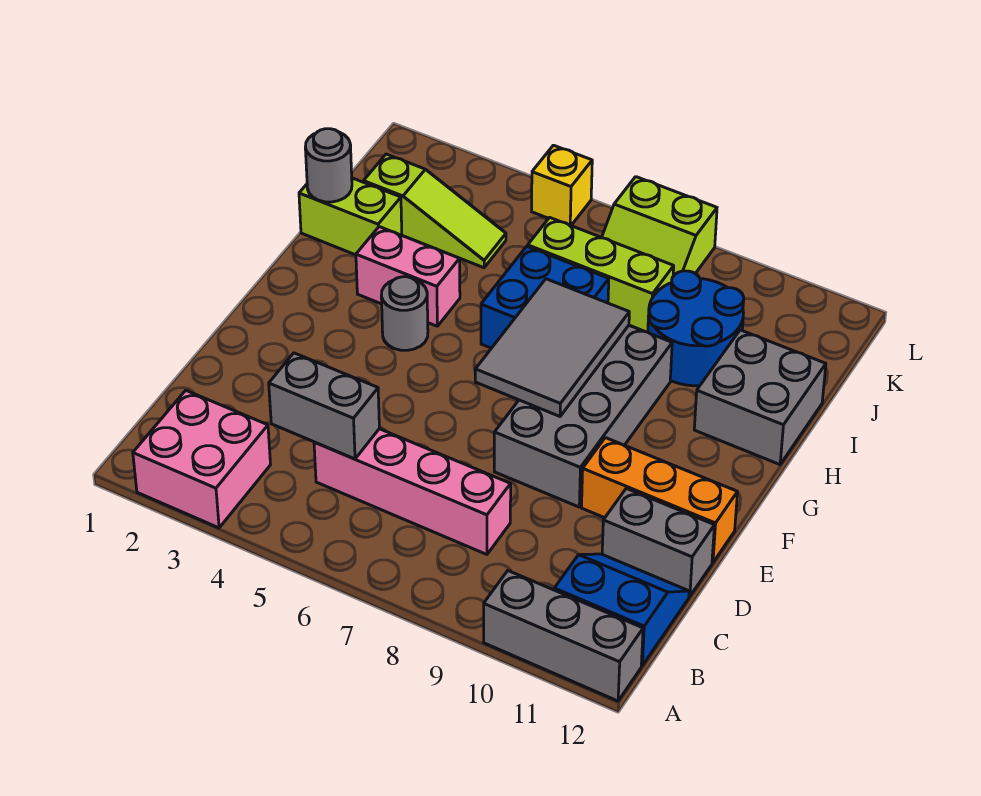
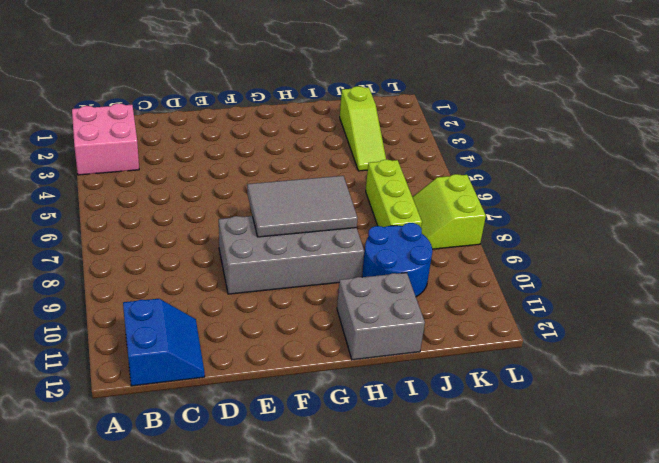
none -> grey brick A10:A12 level 1
none -> pink brick C5:C8 level 1
none -> grey brick D11:D12 level 1

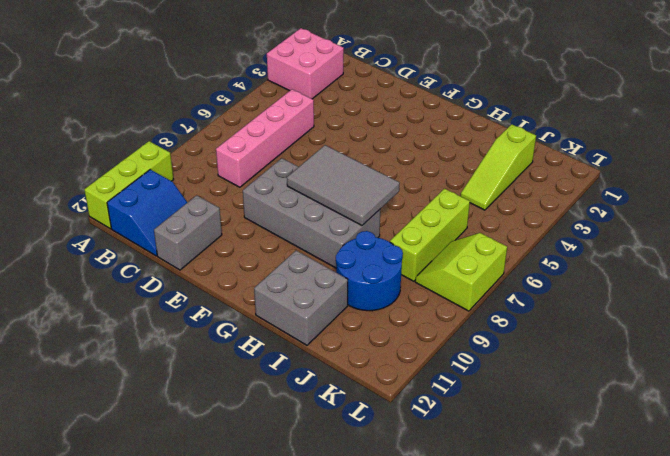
lime brick A10:A12 level 1 -> grey brick A10:A12 level 1
none -> orange brick E10:E12 level 1
none -> grey round brick G4 level 1
none -> pink brick H3:H4 level 1

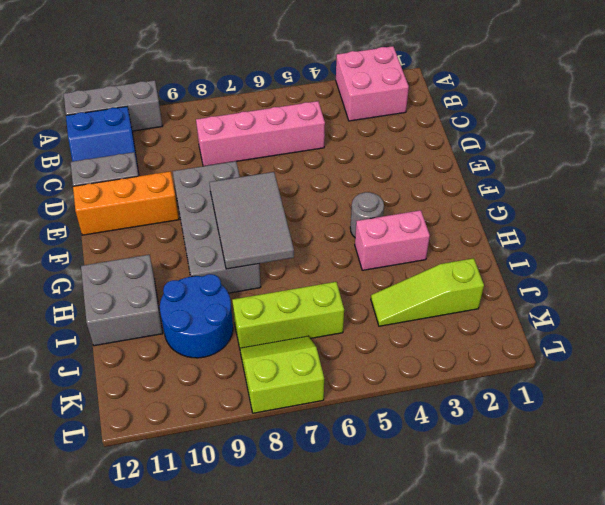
none -> blue brick H6:I7 level 1
none -> lime brick I1:I2 level 1
none -> yellow brick L5 level 1

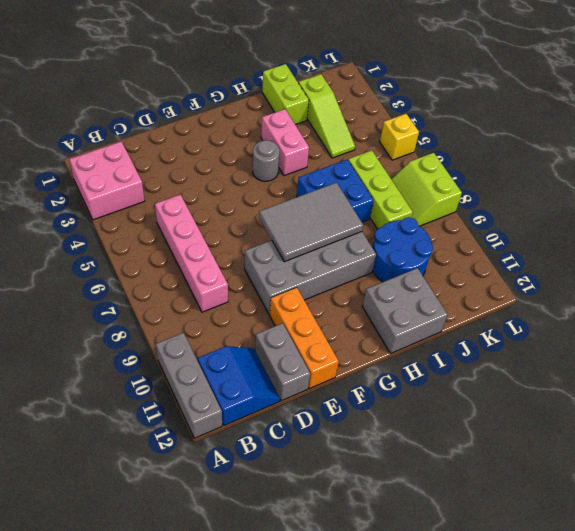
none -> grey brick C4:C5 level 2
none -> grey round brick I1 level 2

